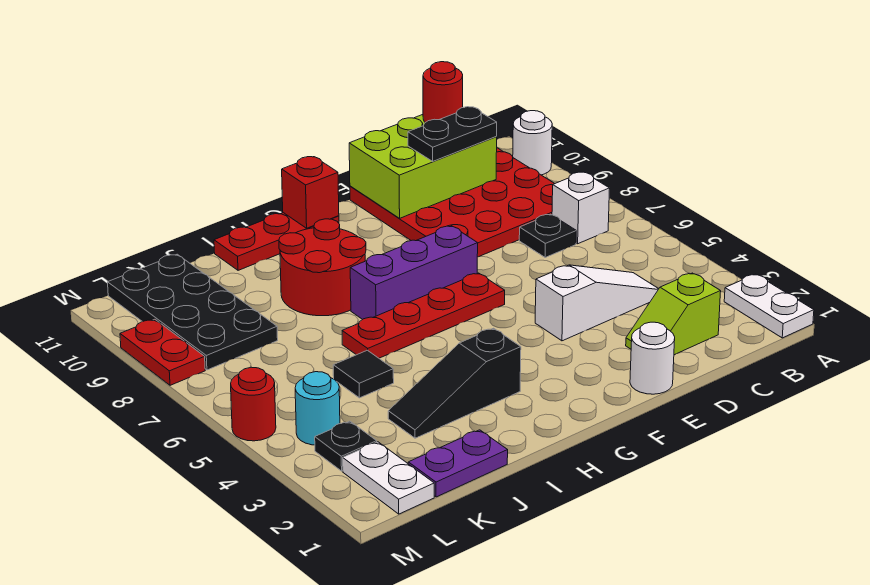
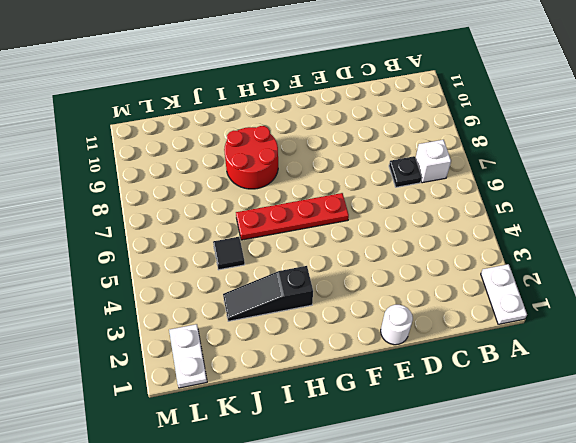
none -> white round brick A10 level 1
none -> red plate B8:E11 level 1
none -> lime slope C2:D2 level 1 top C

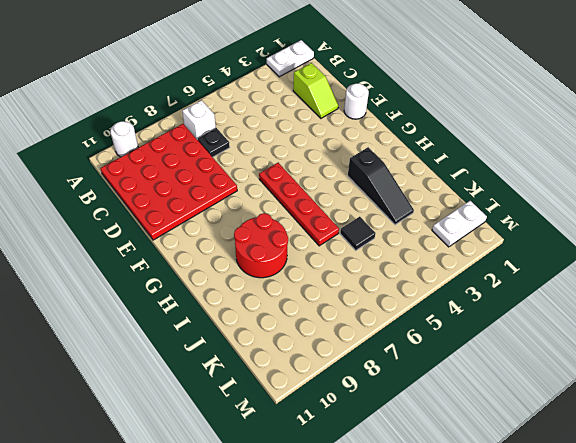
none -> white slope C4:E4 level 1 top E
none -> purple brick F7:H7 level 1
none -> red plate G11:I11 level 1

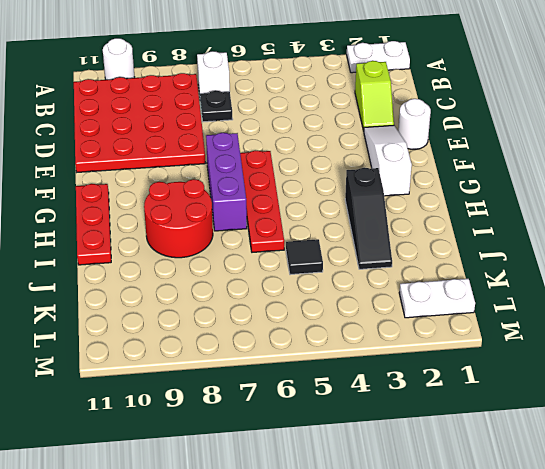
white slope E2:G2 level 1 top G -> white slope C4:E4 level 1 top E
none -> purple plate J1:K1 level 1
none -> black plate K8:L11 level 1
none -> black plate L3 level 1

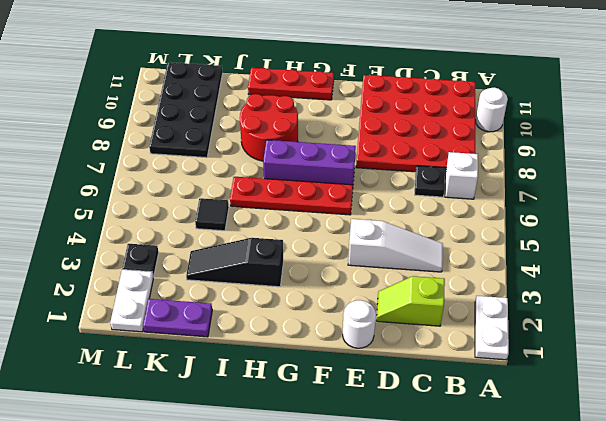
none -> cyan round brick L4 level 1
none -> red round brick M5 level 1
none -> red plate M8:M9 level 1

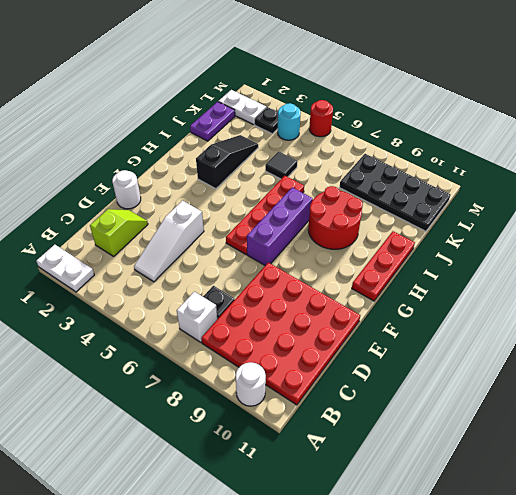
none -> red plate M8:M9 level 1
none -> lime brick C10:E11 level 2
none -> red brick G11 level 2

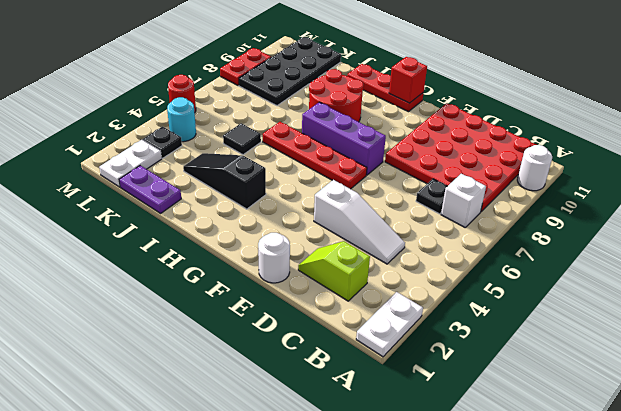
none -> lime brick C10:E11 level 2
none -> black plate C10:D10 level 3
none -> red round brick C11 level 3

